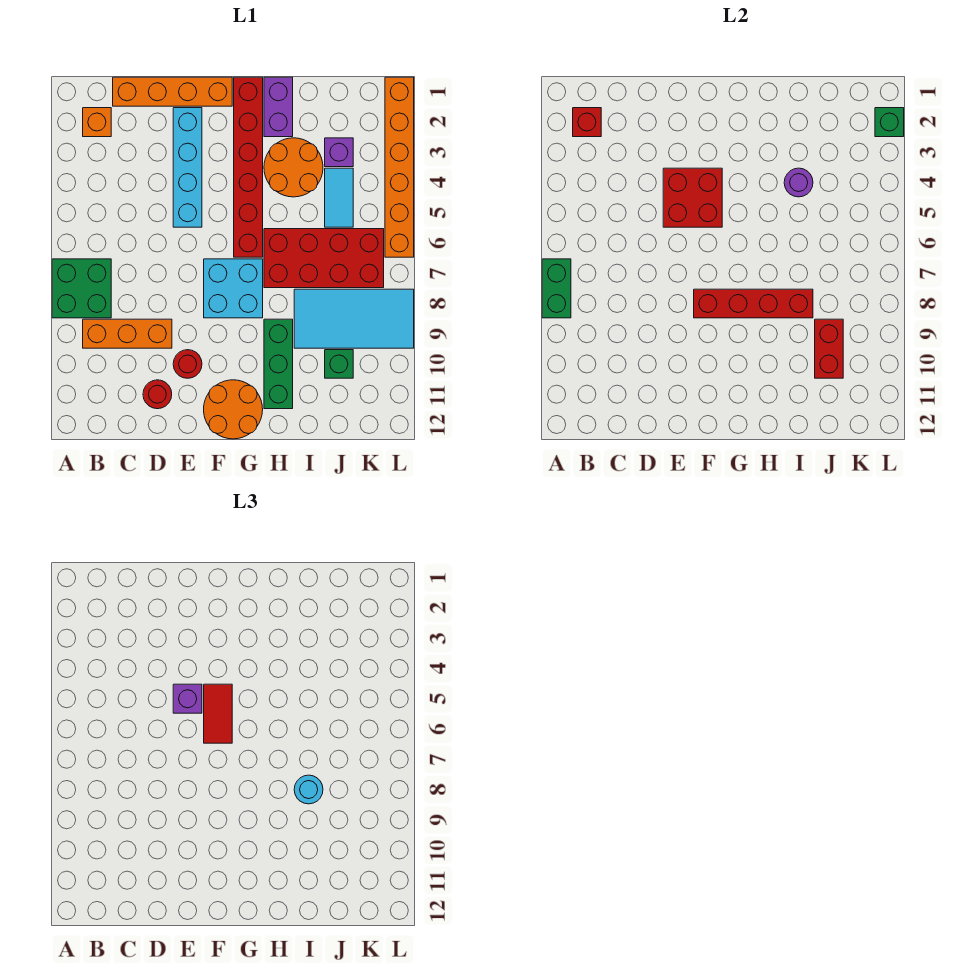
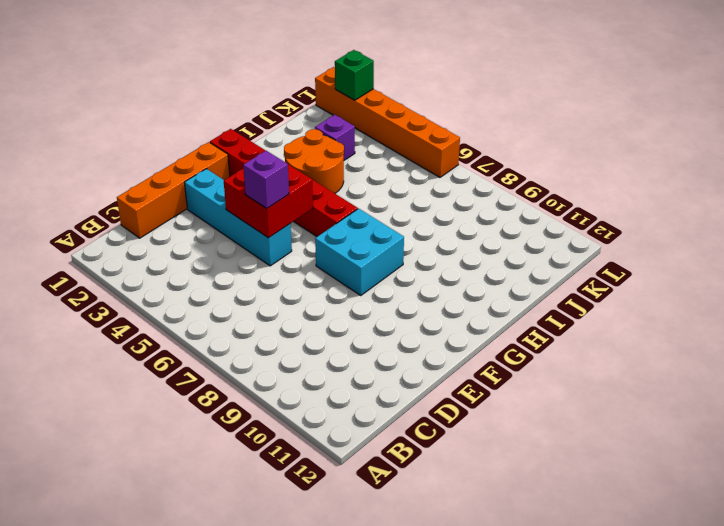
none -> green brick A7:B8 level 1
none -> orange brick B2 level 1
none -> orange brick B9:D9 level 1

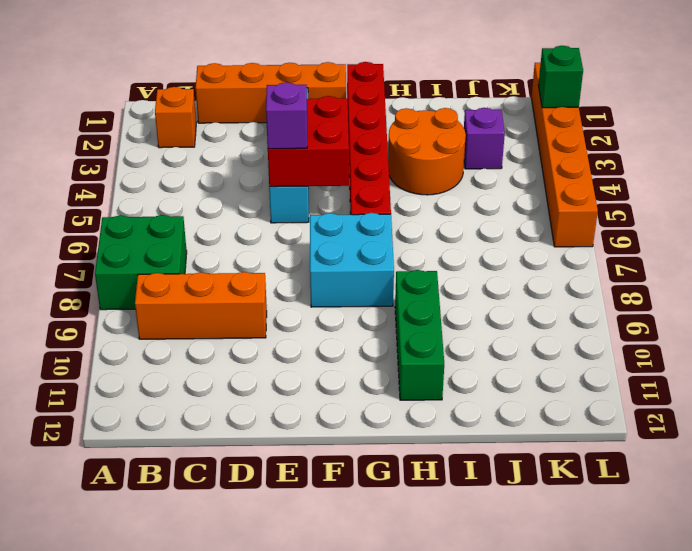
none -> red round brick D11 level 1
none -> red round brick E10 level 1
none -> orange round brick F11:G12 level 1

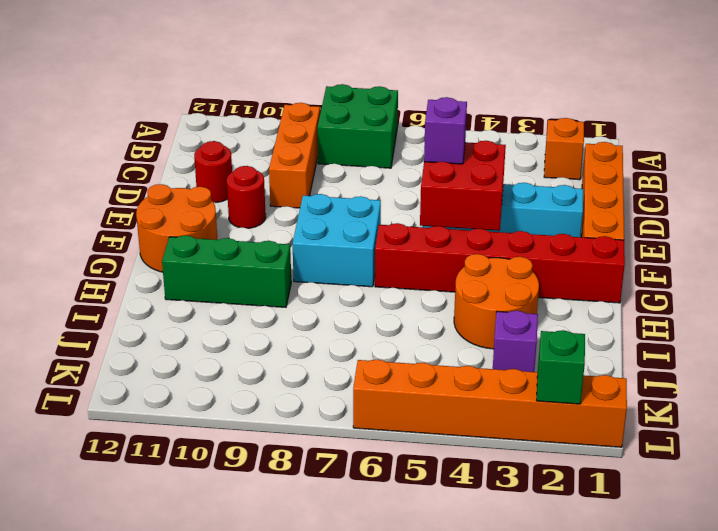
none -> purple brick H1:H2 level 1
none -> red brick H6:K7 level 1
none -> cyan tile I8:L9 level 1

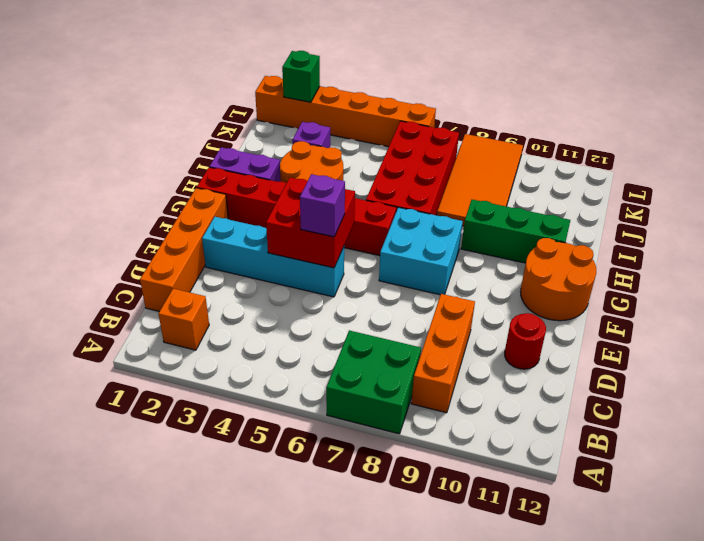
orange tile I8:L9 level 1 -> cyan tile I8:L9 level 1
none -> red round brick E10 level 1
none -> cyan tile J4:J5 level 1
none -> green brick J10 level 1

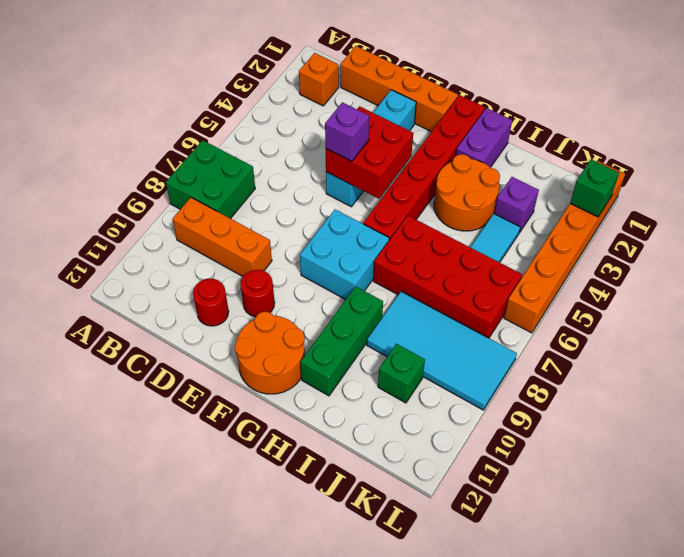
none -> green brick A7:A8 level 2
none -> red brick B2 level 2
none -> red brick F8:I8 level 2

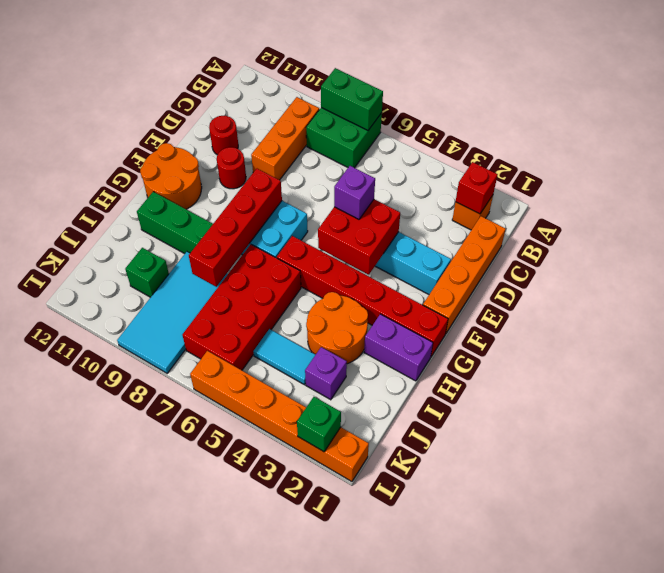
none -> purple round brick I4 level 2
none -> red brick J9:J10 level 2
none -> red tile F5:F6 level 3

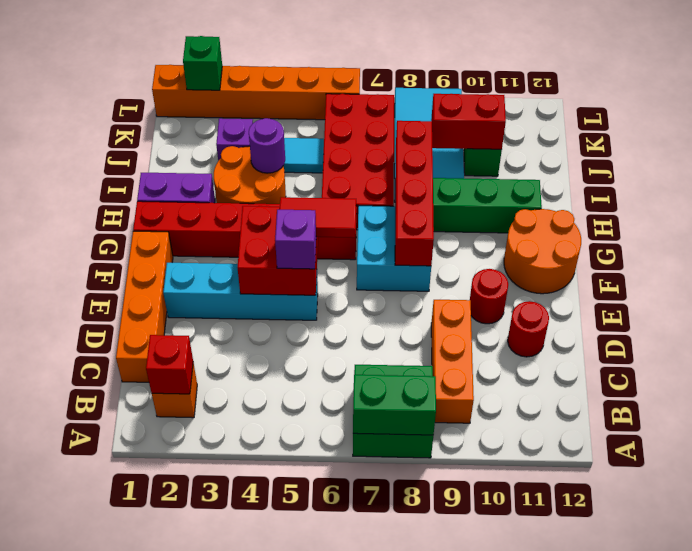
none -> cyan round brick I8 level 3

